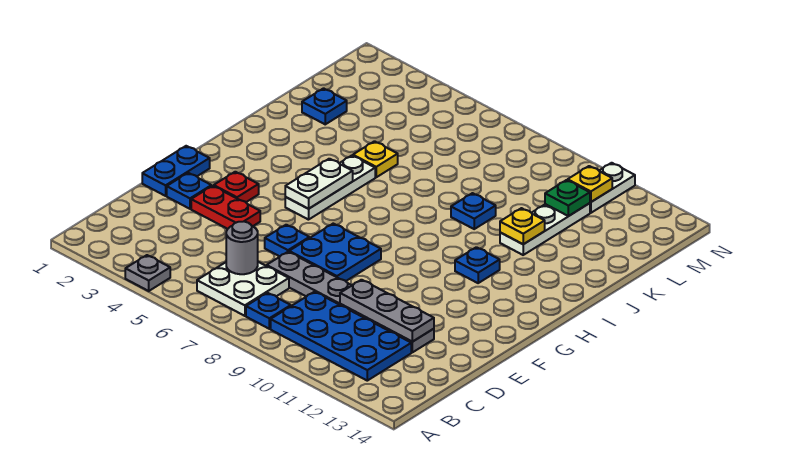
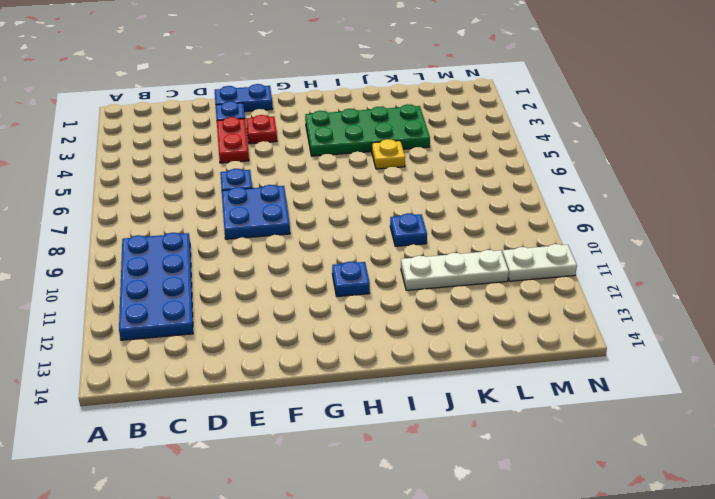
green plate H3:K4 level 1 -> none
none -> grey plate A4 level 1
none -> white plate B6:C7 level 1
none -> blue plate B8 level 1

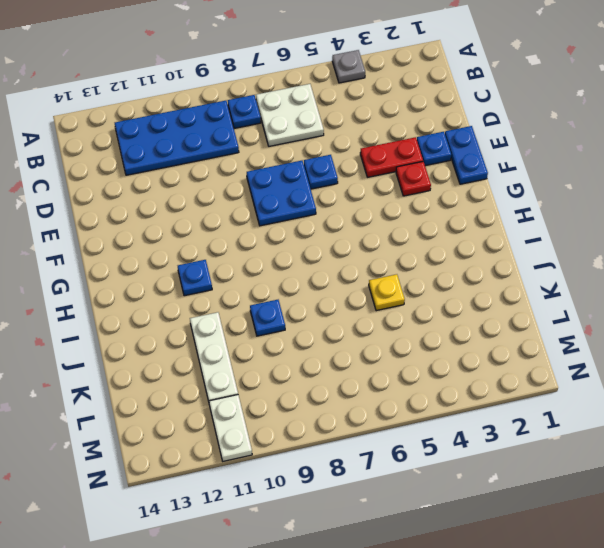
none -> grey plate D7:D12 level 1
none -> white plate G5:I5 level 1
none -> blue plate K2 level 1

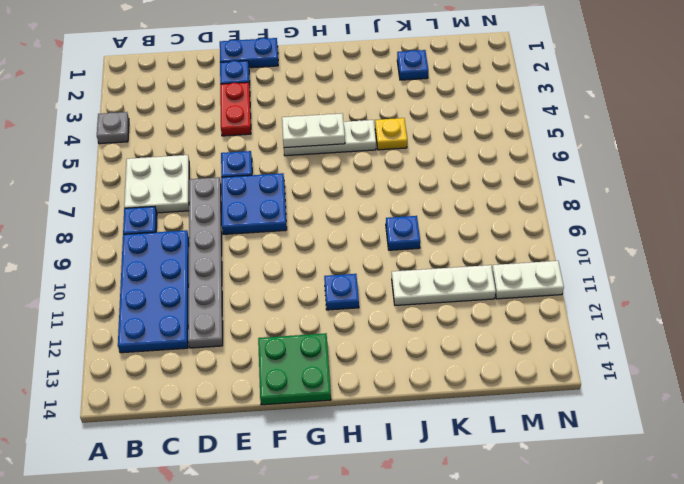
green plate F13:G14 level 1 -> none
none -> red plate F3 level 1
none -> grey round brick C6 level 2
none -> grey plate D10:D12 level 2

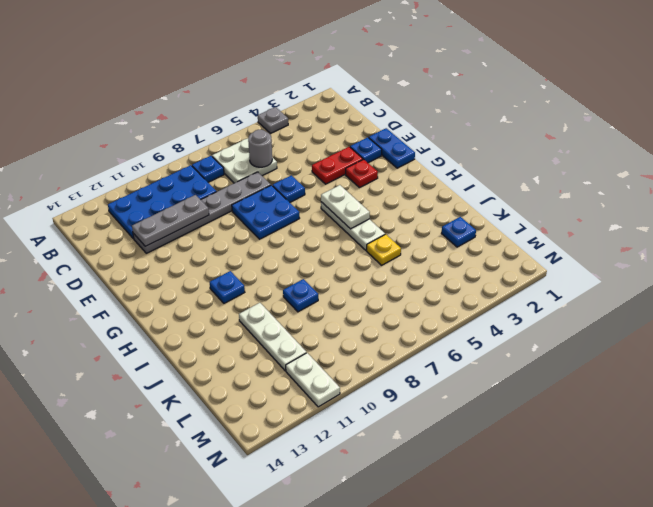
none -> yellow plate J11 level 2
none -> green plate L11 level 2
none -> yellow plate M11 level 2

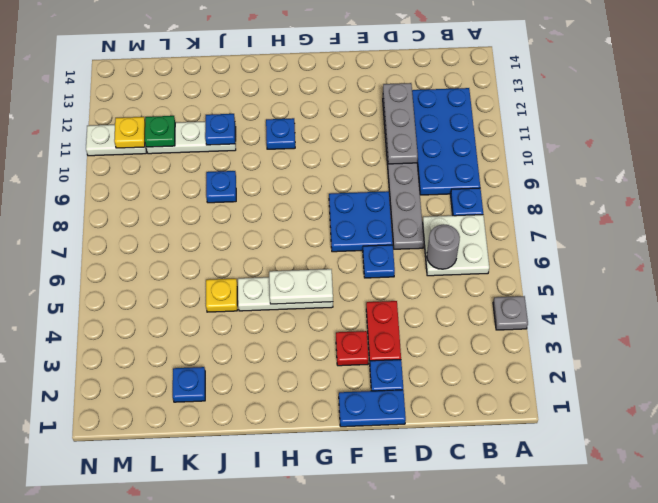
blue plate J11 level 2 -> yellow plate J11 level 2

